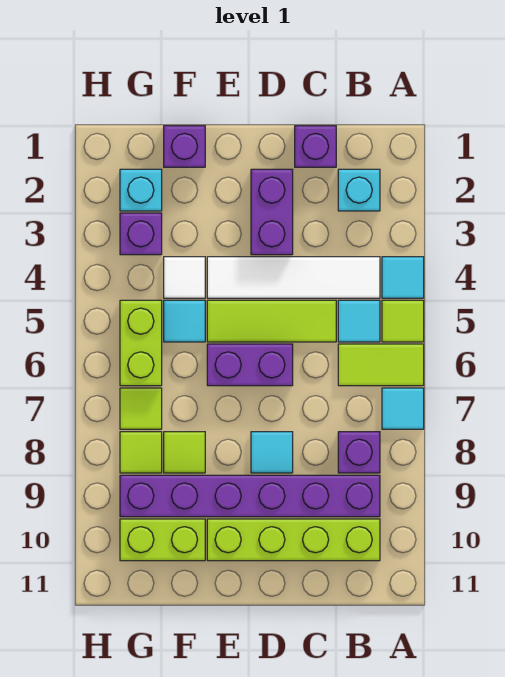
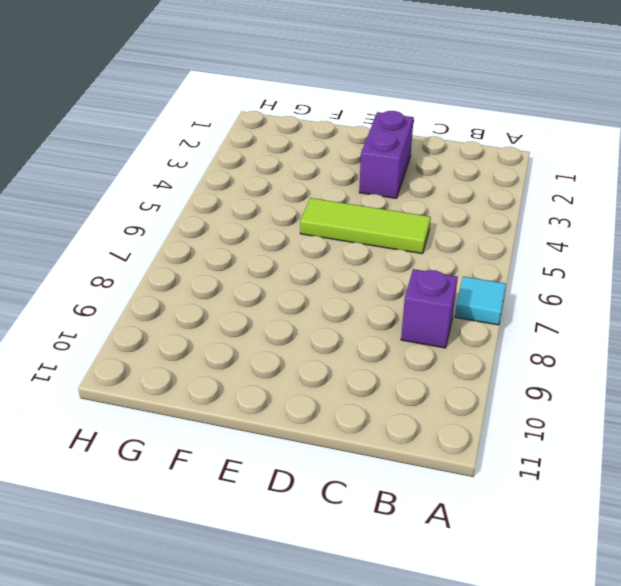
none -> cyan tile A4 level 1
none -> lime tile A5 level 1
none -> lime tile A6:B6 level 1

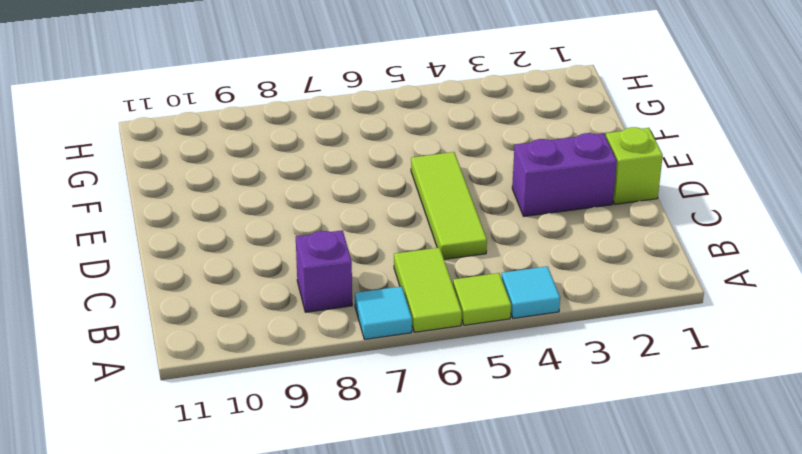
lime brick D1 level 1 -> none
none -> cyan brick B2 level 1
none -> white tile B4:E4 level 1
none -> cyan tile B5 level 1

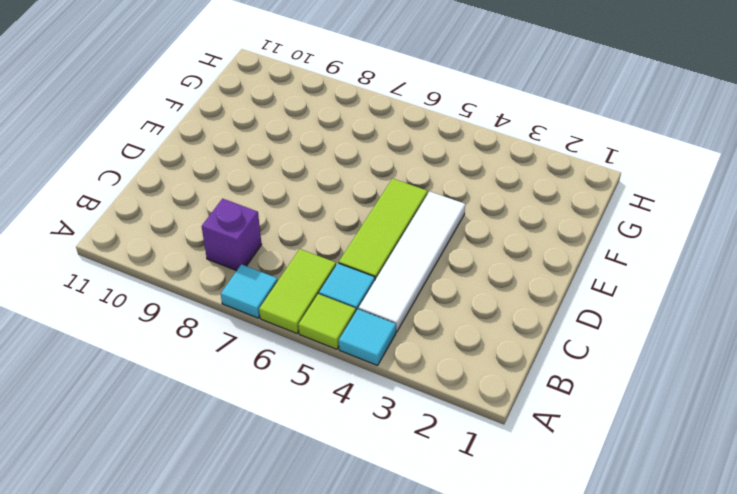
none -> cyan brick B2 level 1
none -> purple brick B9:G9 level 1
none -> lime brick B10:E10 level 1

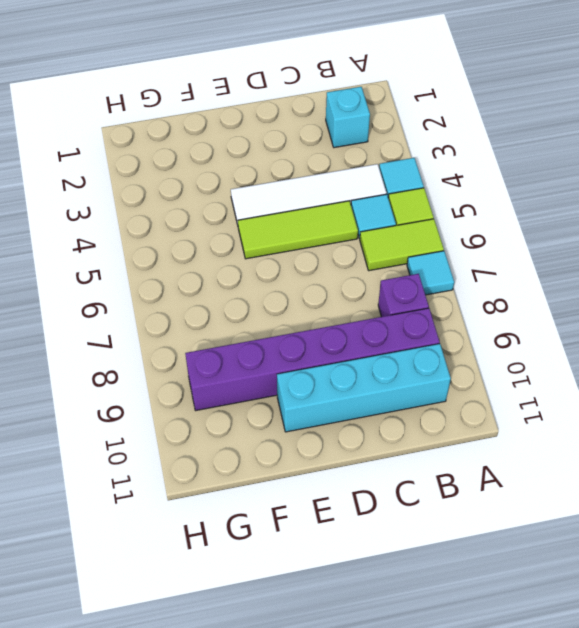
cyan brick B10:E10 level 1 -> lime brick B10:E10 level 1
none -> purple brick C1 level 1
none -> purple brick D2:D3 level 1
none -> purple brick D6:E6 level 1

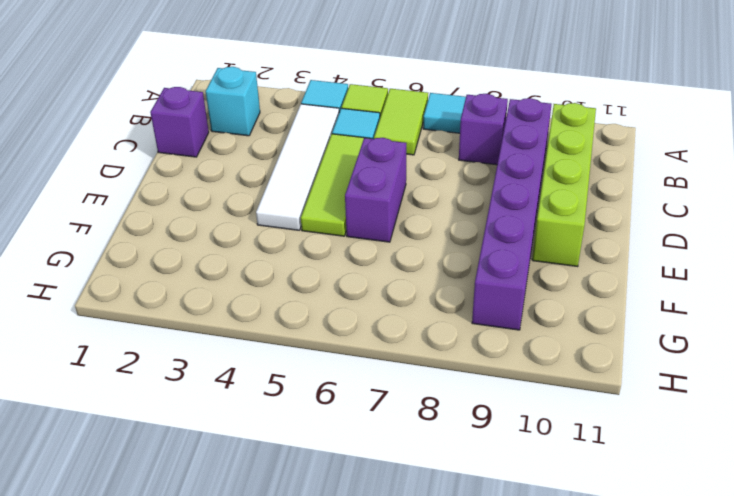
none -> purple brick D2:D3 level 1
none -> cyan tile D8 level 1
none -> purple brick F1 level 1

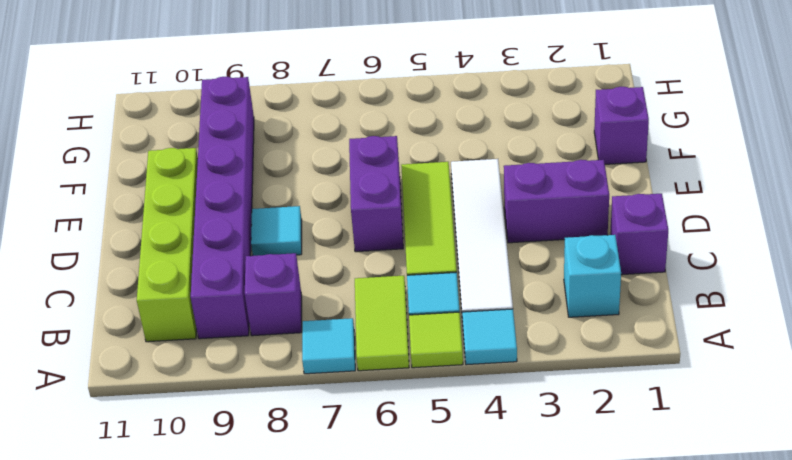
none -> white tile F4 level 1
none -> cyan tile F5 level 1
none -> lime tile F8 level 1

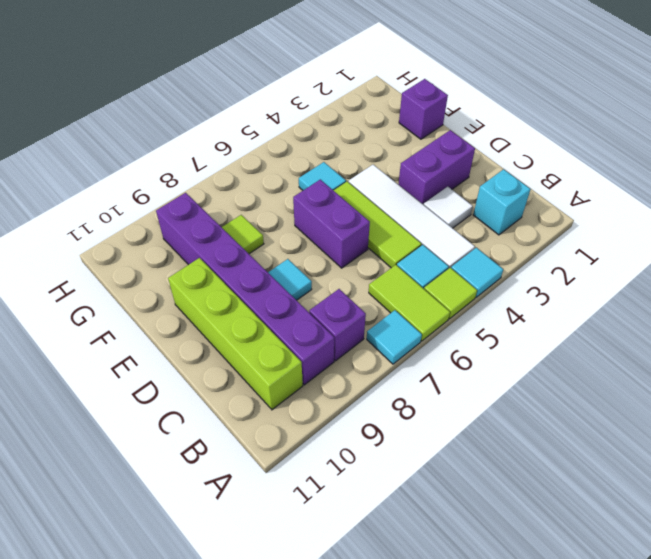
white tile C3 level 1 -> white tile F4 level 1
none -> purple brick C1 level 1
none -> lime brick F10:G10 level 1
none -> cyan brick G2 level 1

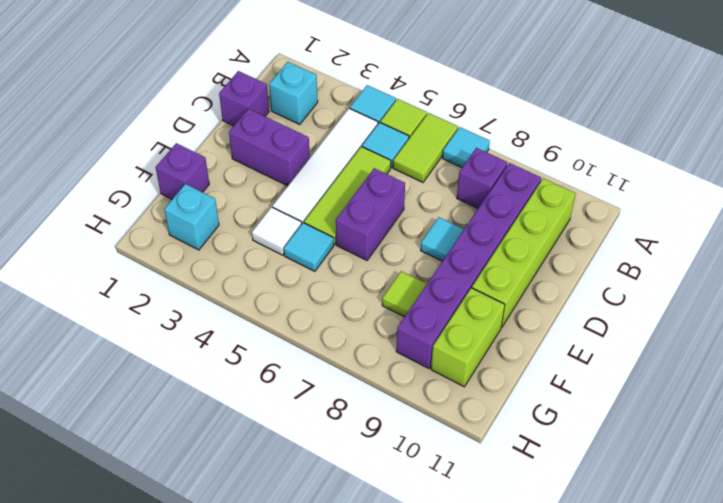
none -> purple brick G3 level 1
none -> lime brick G5:G6 level 1
none -> lime tile G7 level 1

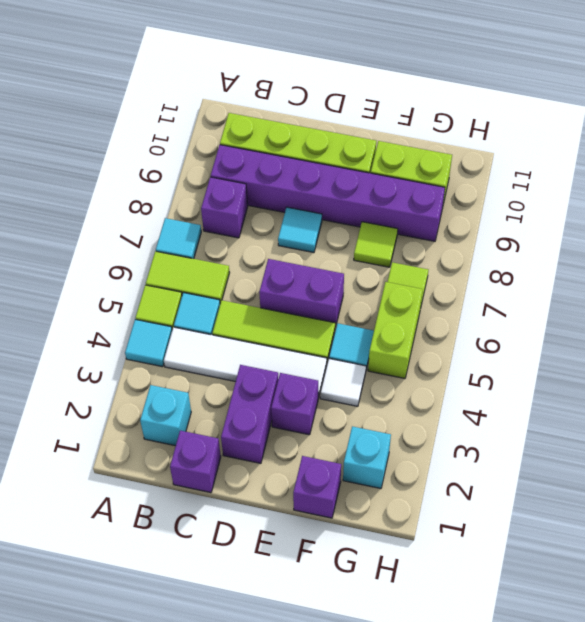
purple brick E3 level 1 -> purple brick G3 level 1
none -> lime tile G8 level 1

